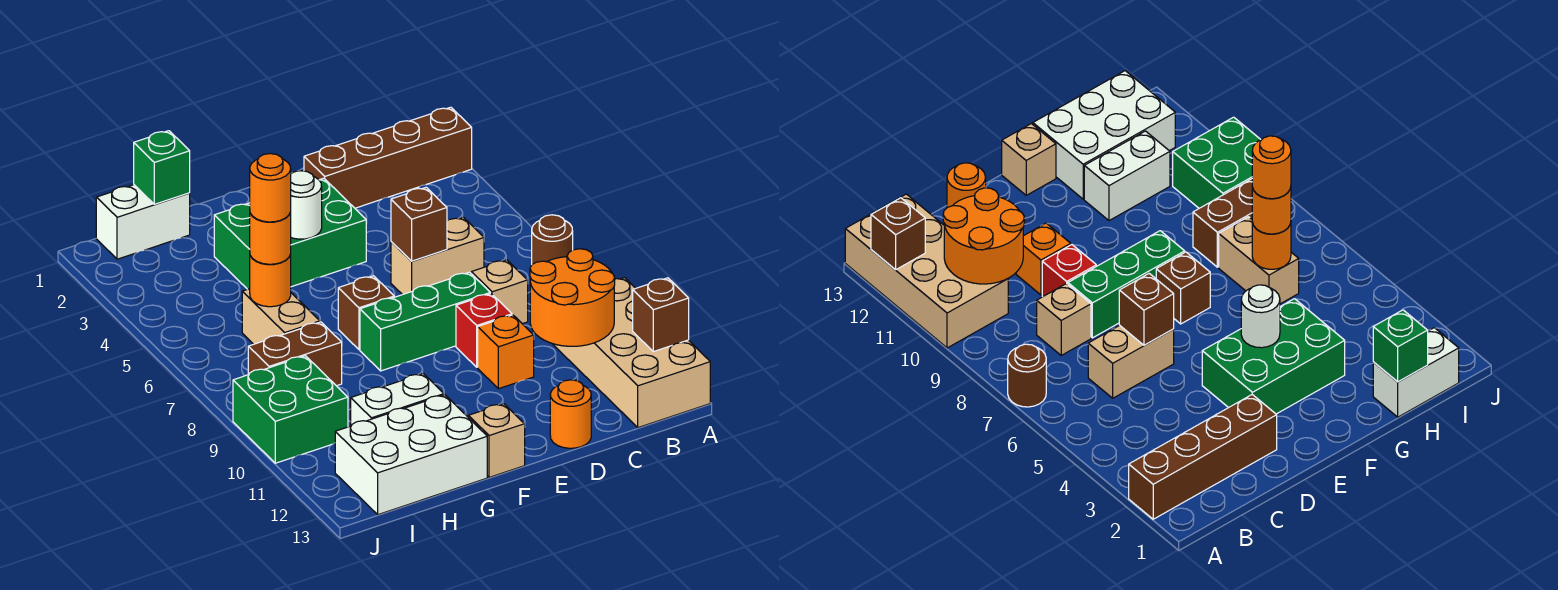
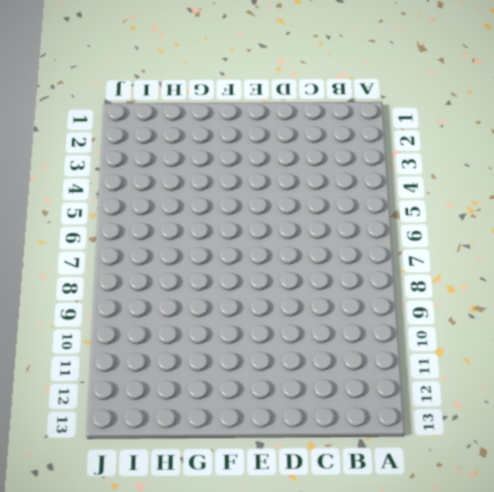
none -> brown brick A2:D2 level 1
none -> brown round brick A7 level 1
none -> tan brick A10:B13 level 1

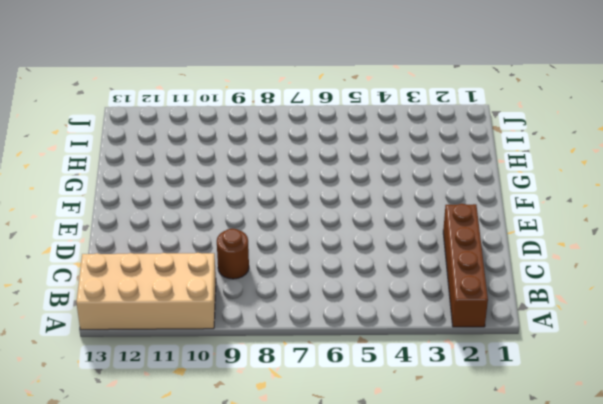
brown round brick C9 level 1 -> brown round brick A7 level 1
none -> tan brick C6:D6 level 1
none -> tan brick C8 level 1
none -> green brick D8:F8 level 1

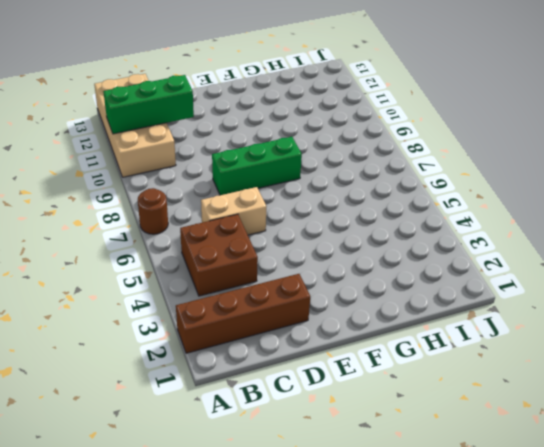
green brick A11:C11 level 2 -> orange round brick B10:C11 level 2
brown brick B4:C5 level 1 -> none
none -> tan brick C8 level 1
none -> red brick D9 level 1
none -> orange brick D10 level 1

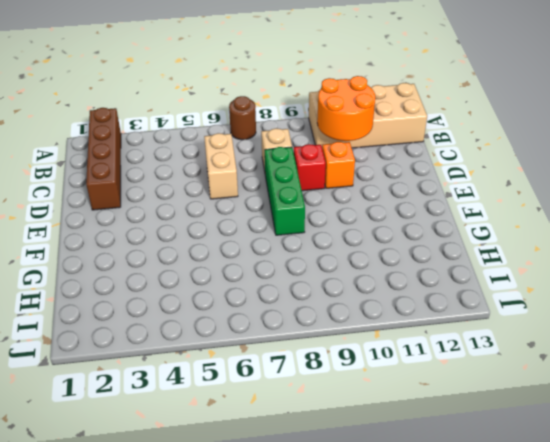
none -> orange round brick D13 level 1
none -> green brick E3:G4 level 1
none -> brown brick F7 level 1

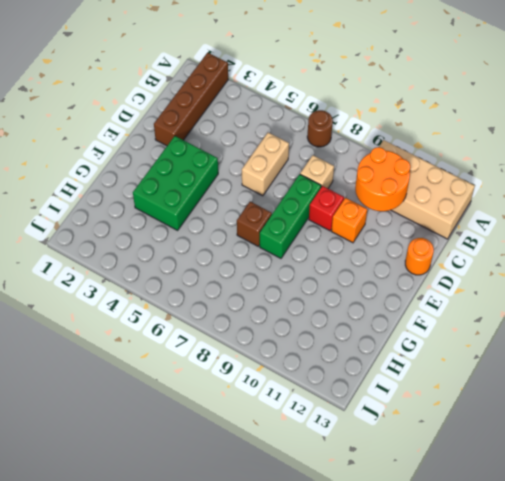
none -> tan brick F13 level 1
none -> white brick G11:H11 level 1
none -> white brick G12:I13 level 1

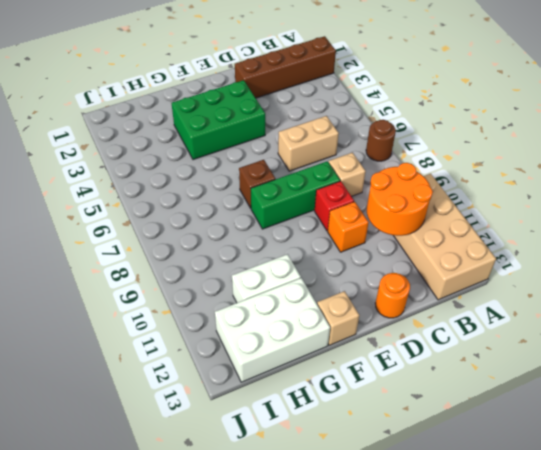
none -> white brick H1:I1 level 1
none -> tan brick H6:H7 level 1
none -> brown brick H8:I8 level 1

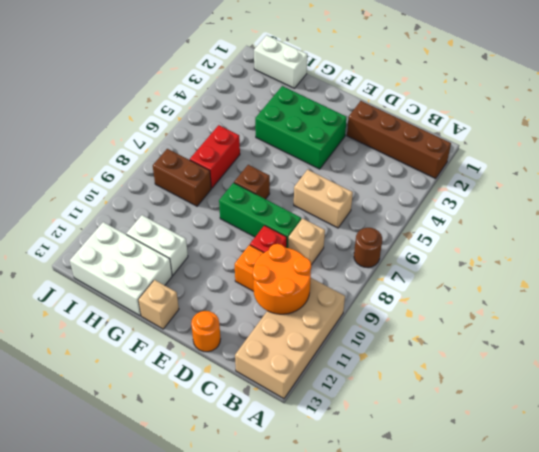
red brick H6:H7 level 1 -> tan brick H6:H7 level 1
none -> green brick I9:J10 level 1
none -> brown brick A12 level 2
none -> brown brick D6 level 2

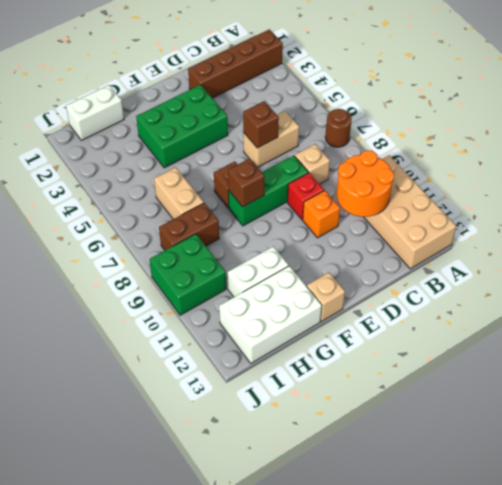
brown brick F8 level 2 -> brown brick A12 level 2
none -> orange round brick D13 level 1
none -> white round brick F4 level 2
none -> green brick H1 level 2

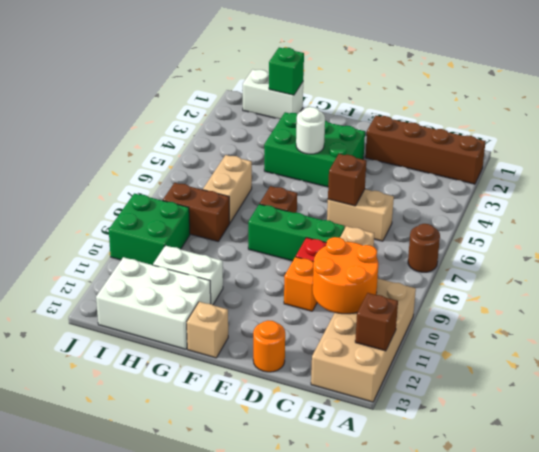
none -> orange round brick H6 level 2
none -> orange round brick H6 level 3
none -> orange round brick H6 level 4

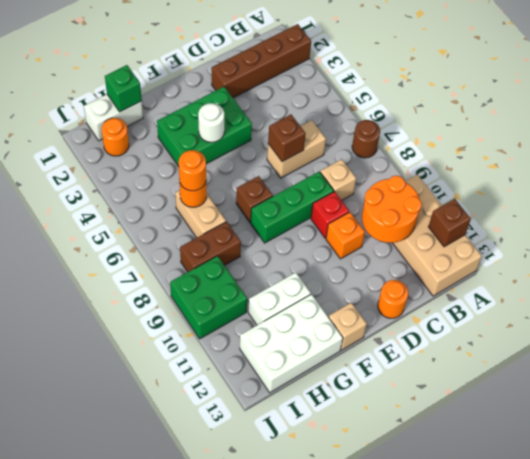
orange round brick I2 level 1 -> orange round brick H6 level 4

